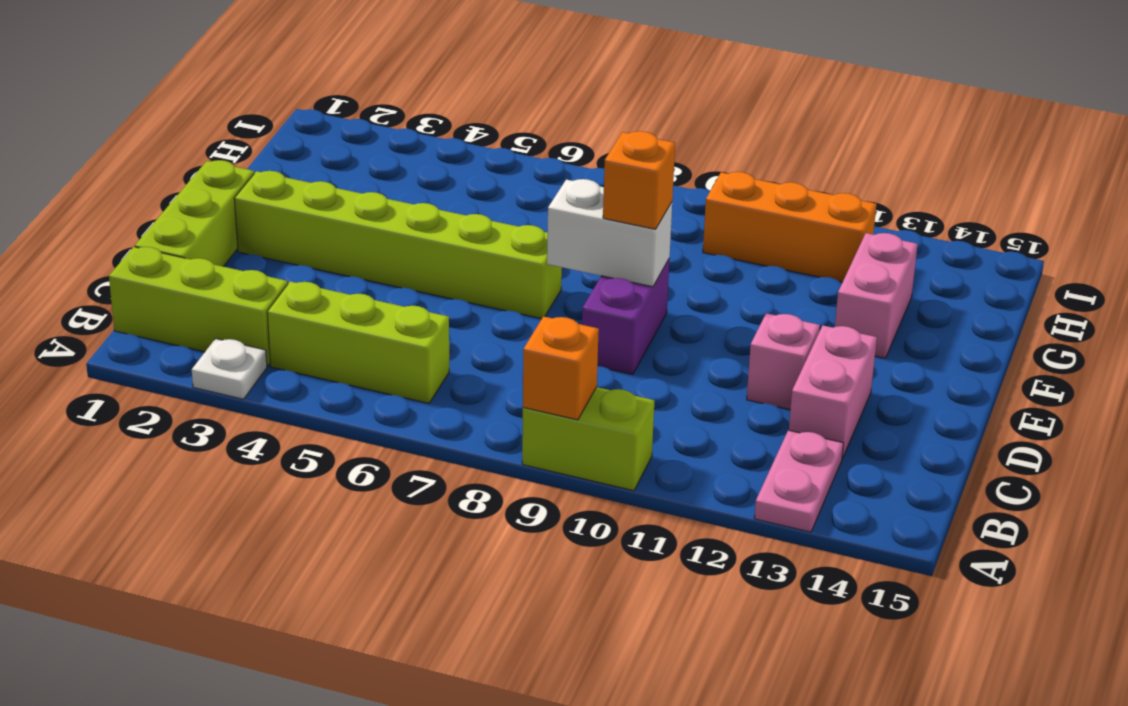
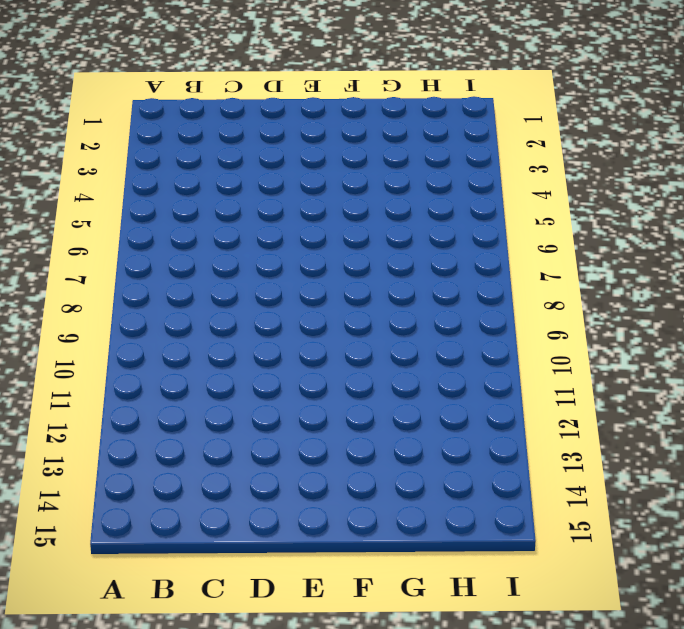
none -> white plate A3 level 1
none -> lime brick A9:A10 level 1
none -> pink plate A13:B13 level 1

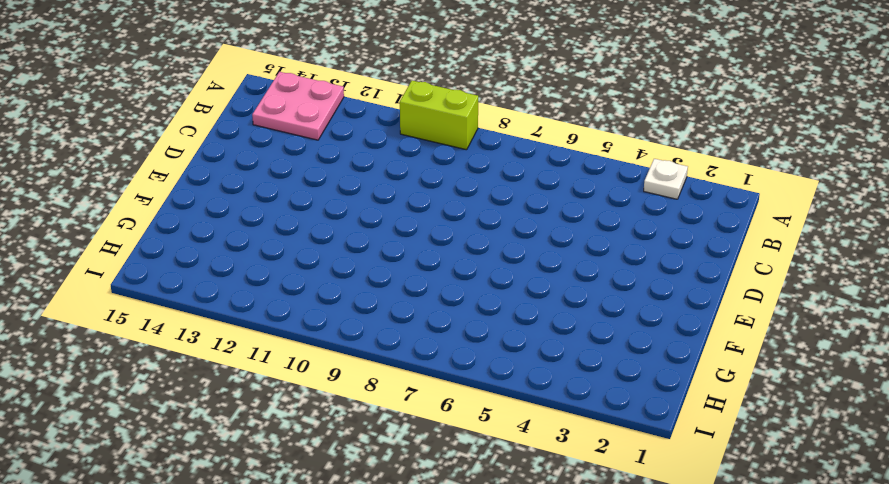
pink plate A13:B14 level 1 -> pink plate A13:B13 level 1
none -> lime brick B1:B3 level 1
none -> lime brick B4:B6 level 1
none -> lime brick C1:E1 level 1

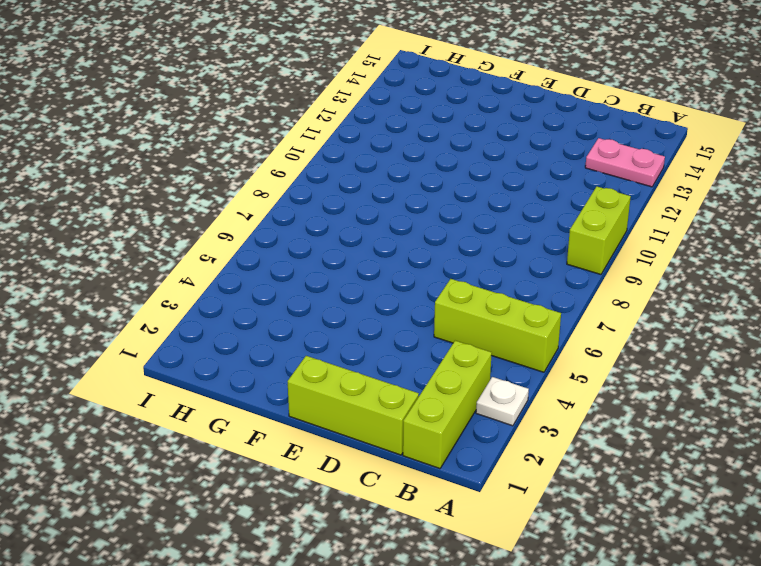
lime brick A5:C5 level 1 -> lime brick B4:B6 level 1
none -> pink brick C13:D13 level 1
none -> purple brick D9:E9 level 1
none -> pink brick D12 level 1

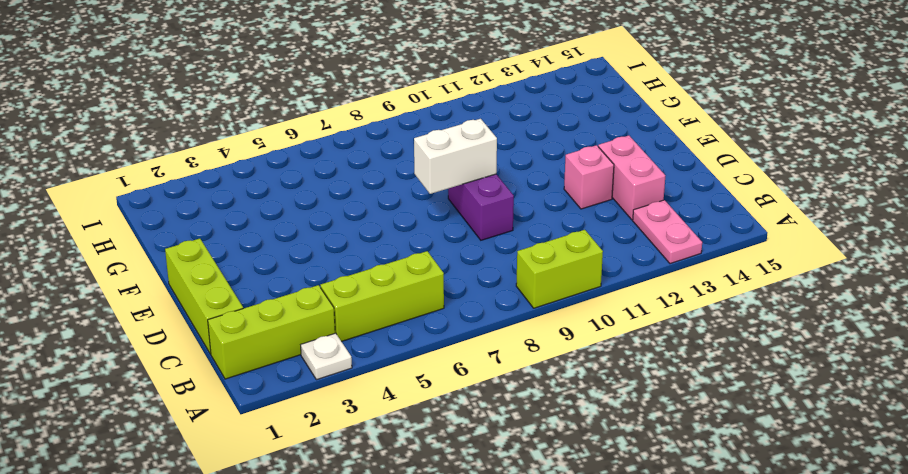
none -> lime brick E2:E7 level 1
none -> pink brick F13:G13 level 1
none -> orange brick H10:H12 level 1

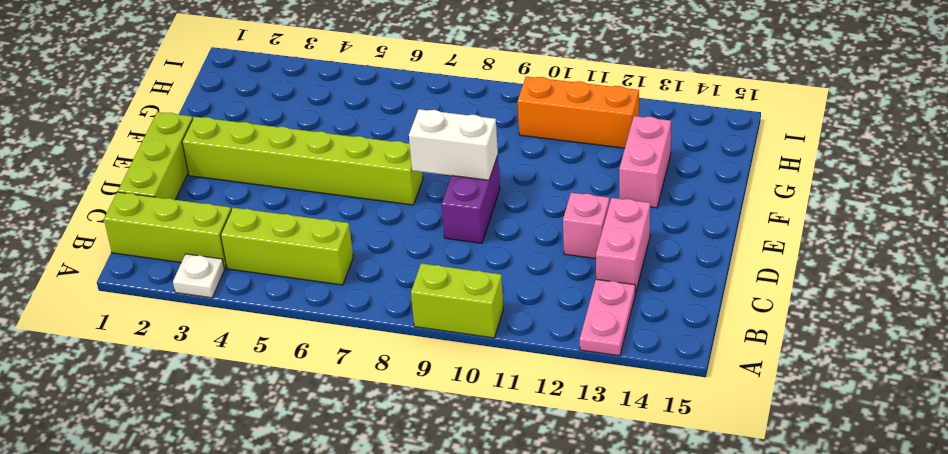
none -> orange brick A9 level 2
none -> orange brick E9 level 3

